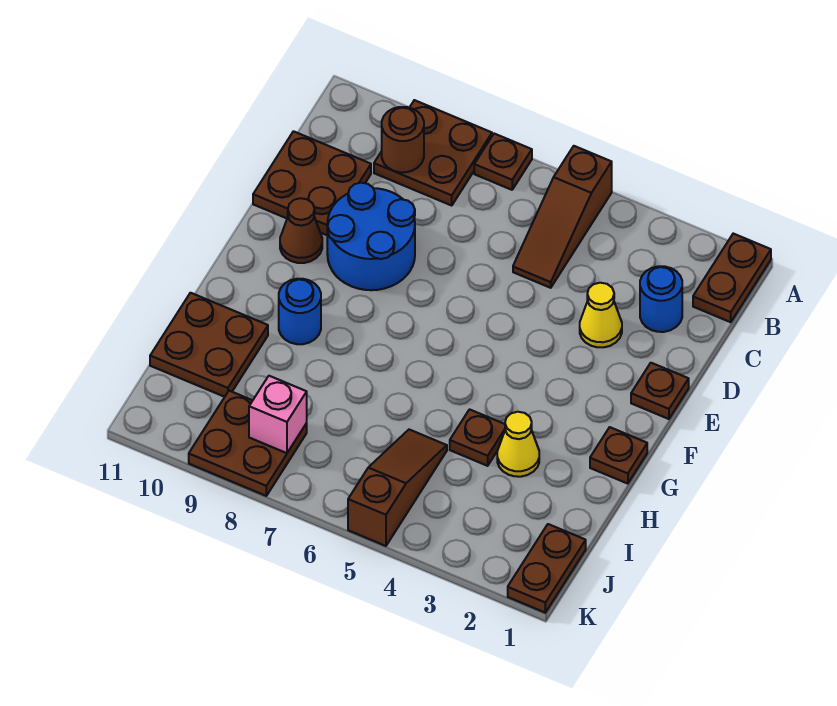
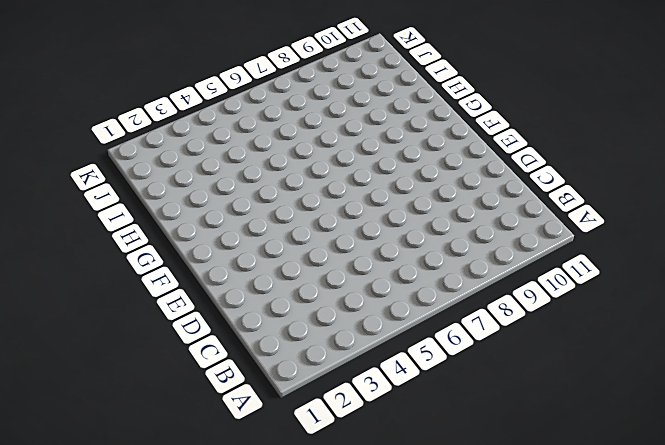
none -> brown plate A1:B1 level 1
none -> brown slope A5:C5 level 1 top A
none -> brown plate A7 level 1

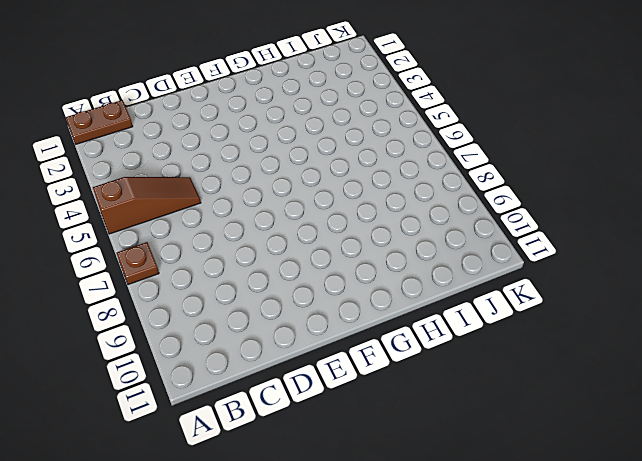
none -> brown plate A8:B9 level 1
none -> blue round brick C2 level 1
none -> brown plate C10:D11 level 1

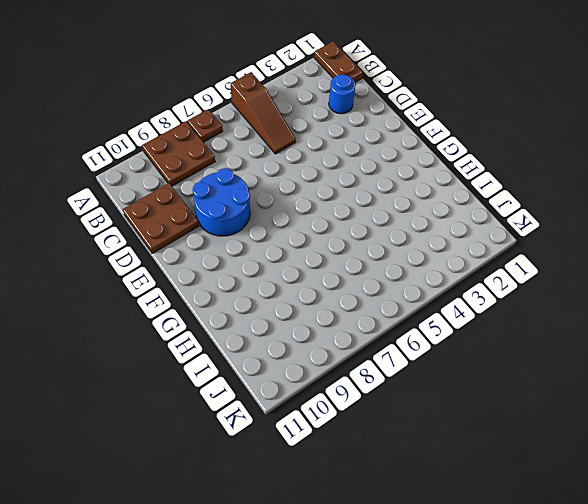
none -> yellow cone D3 level 1
none -> brown plate E1 level 1
none -> brown cone E10 level 1

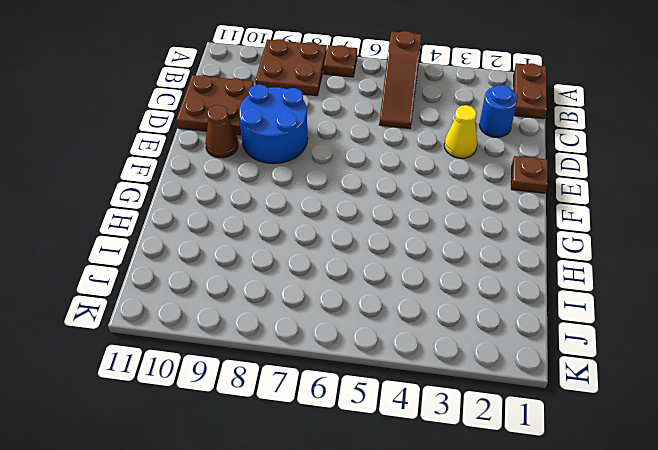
none -> brown plate G1 level 1
none -> blue round brick G9 level 1
none -> yellow cone H3 level 1

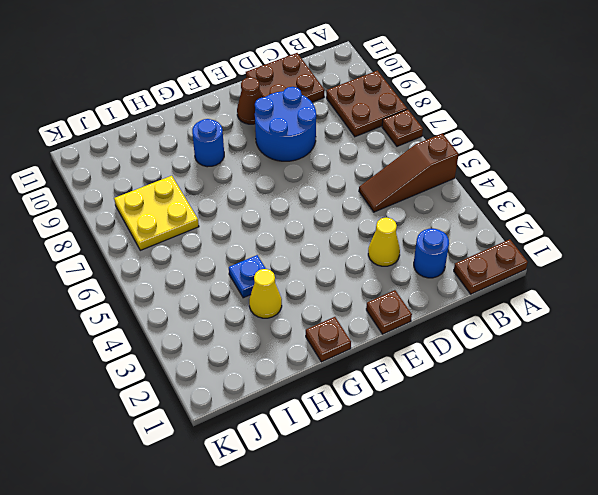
blue plate H4 level 1 -> brown plate H4 level 1
yellow plate I7:J8 level 1 -> brown plate J8:K9 level 1
none -> brown plate H10:I11 level 1
none -> brown slope I5:K5 level 1 top K
none -> brown plate J1:K1 level 1

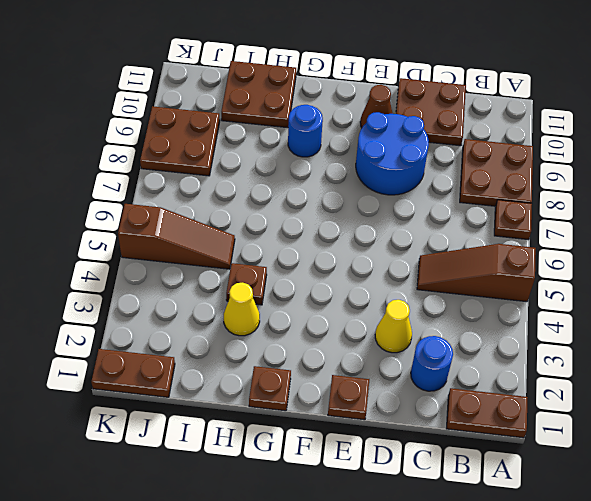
none -> brown round brick B9 level 2
none -> pink brick J8 level 2

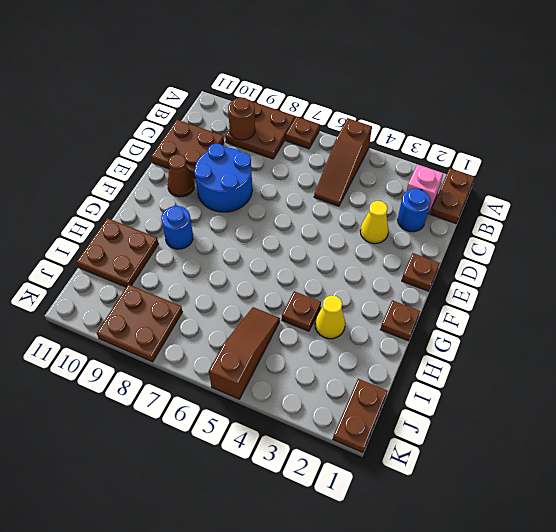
pink brick B2 level 1 -> pink brick J8 level 2

